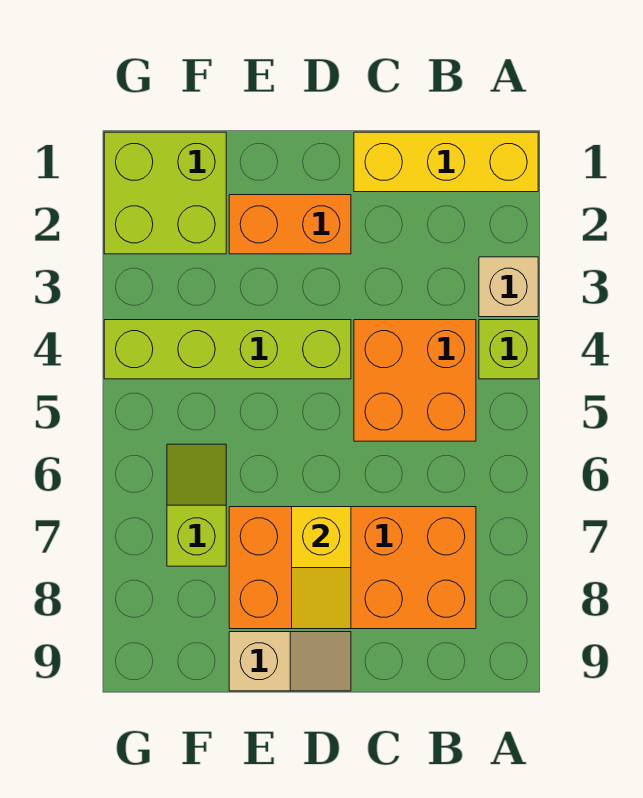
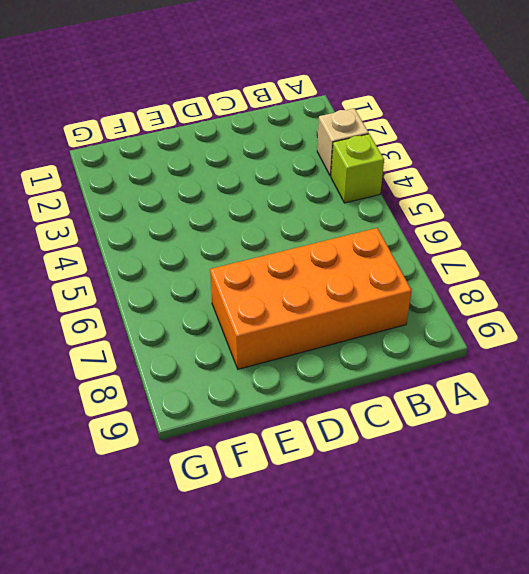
none -> yellow brick A1:C1 level 1
none -> orange brick B4:C5 level 1

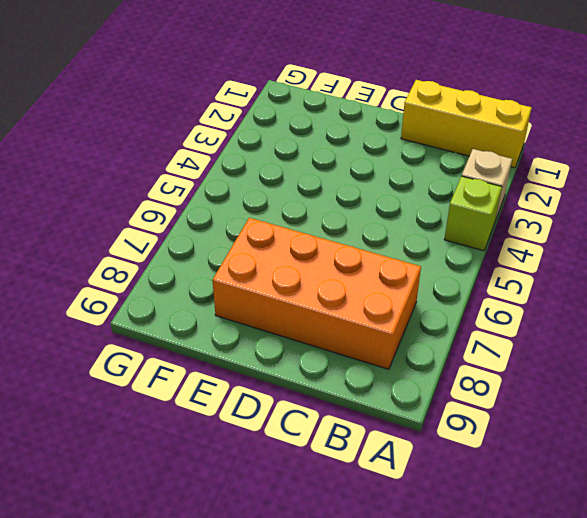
none -> orange brick B4:C5 level 1
none -> orange brick D2:E2 level 1

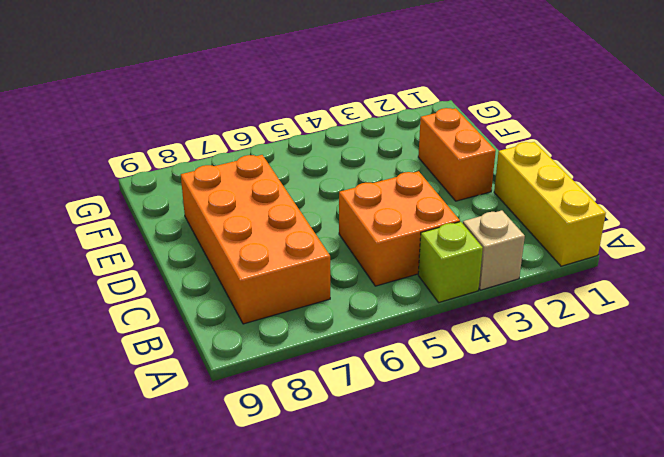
none -> lime brick D4:G4 level 1
none -> tan slope D9:E9 level 1 top E

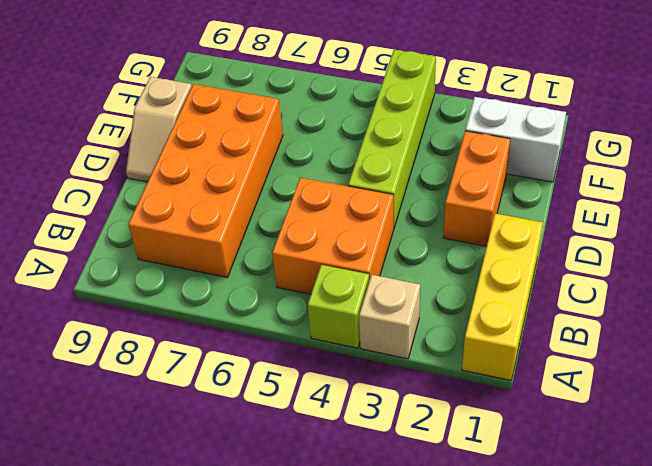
white brick F1:F2 level 1 -> lime brick F1:G2 level 1
none -> lime slope F6:F7 level 1 top 7
none -> yellow slope D7:D8 level 2 top 7

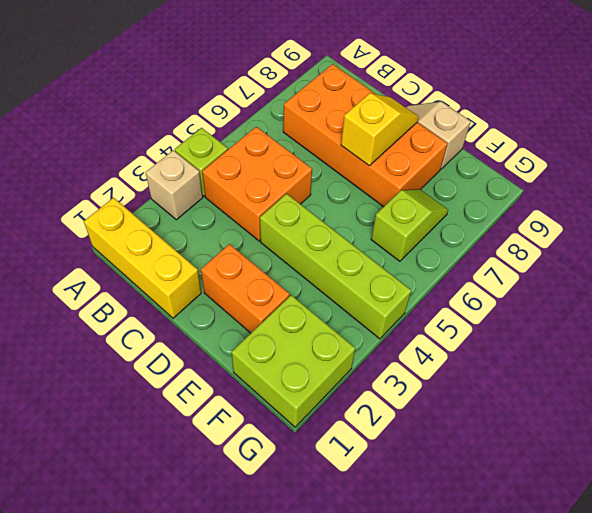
lime slope F6:F7 level 1 top 6 -> lime slope F6:F7 level 1 top 7

